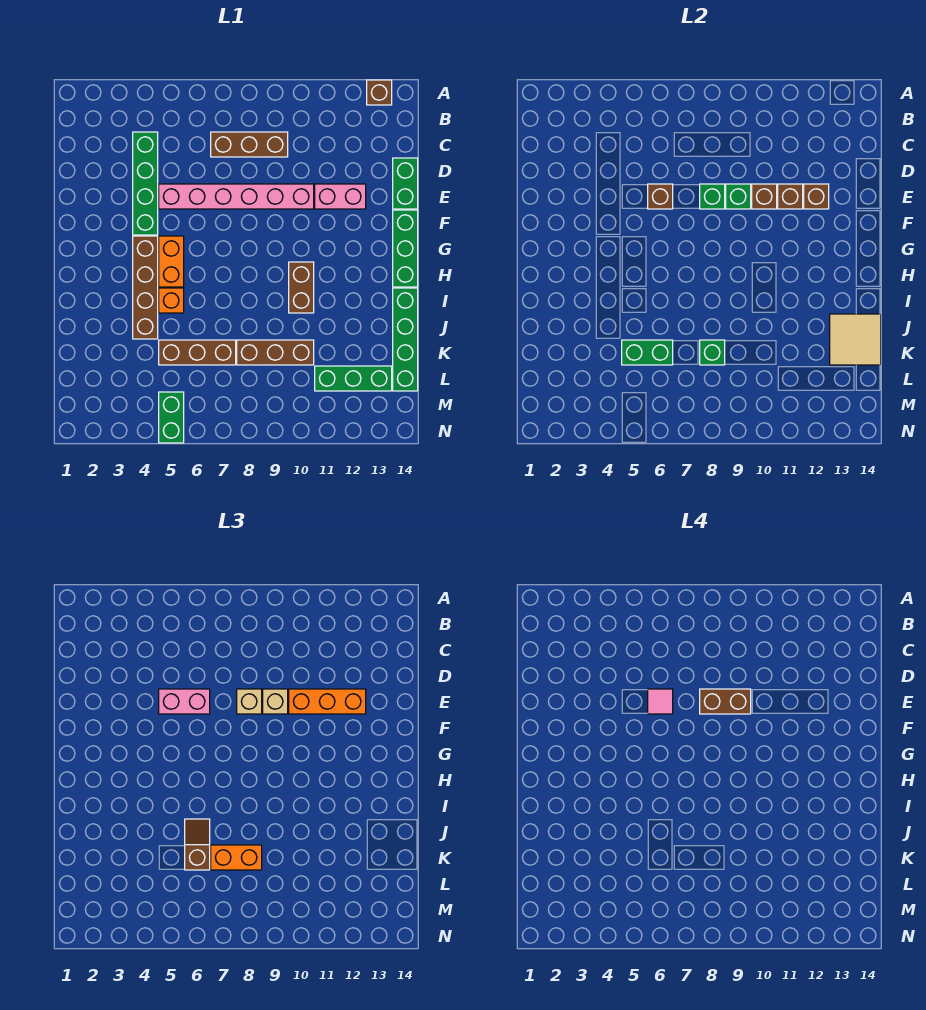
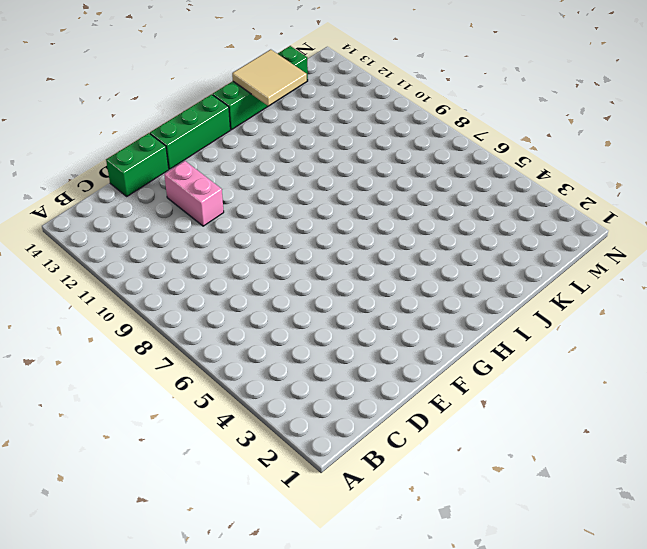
none -> brown brick A13 level 1
none -> green brick C4:F4 level 1
none -> brown brick C7:C9 level 1
none -> pink brick E5:E10 level 1

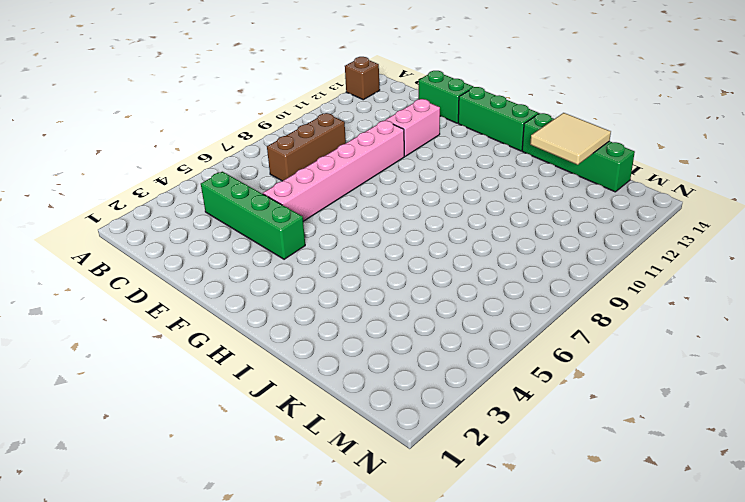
none -> brown brick G4:J4 level 1
none -> orange brick G5:H5 level 1
none -> brown brick H10:I10 level 1
none -> orange brick I5 level 1

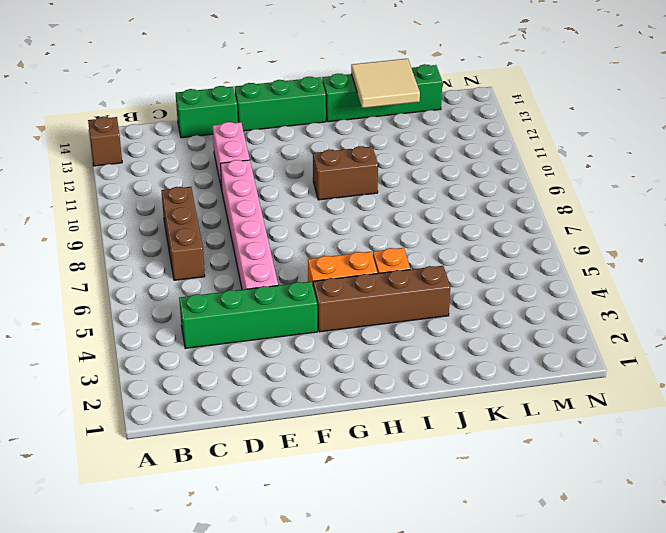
none -> brown brick K5:K7 level 1
none -> brown brick K8:K10 level 1
none -> green brick L11:L13 level 1
none -> green brick M5:N5 level 1

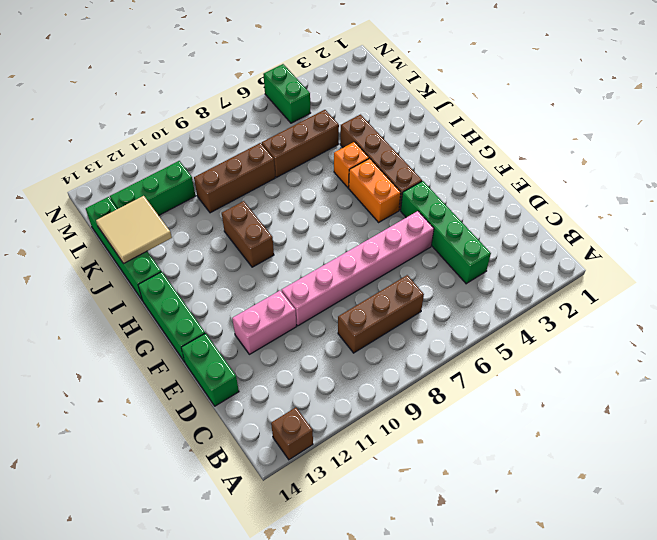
none -> brown brick E6 level 2
none -> green brick E8 level 2
none -> green brick E9 level 2
none -> brown brick E10 level 2

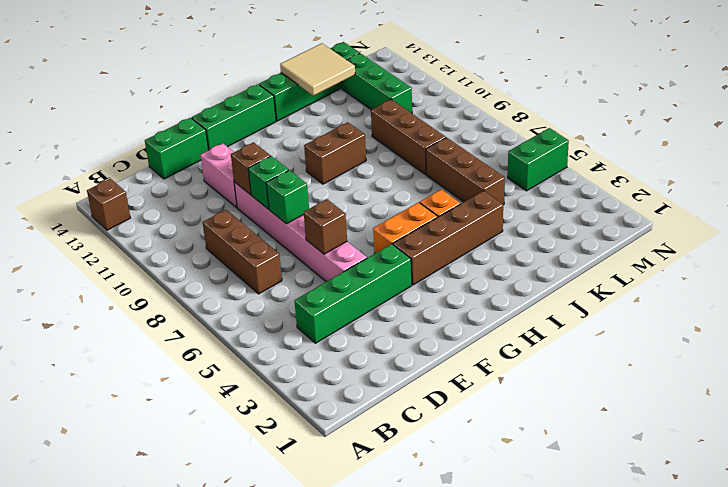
none -> brown brick E11 level 2
none -> brown brick E12 level 2
none -> green brick K5:K6 level 2
none -> green brick K8 level 2

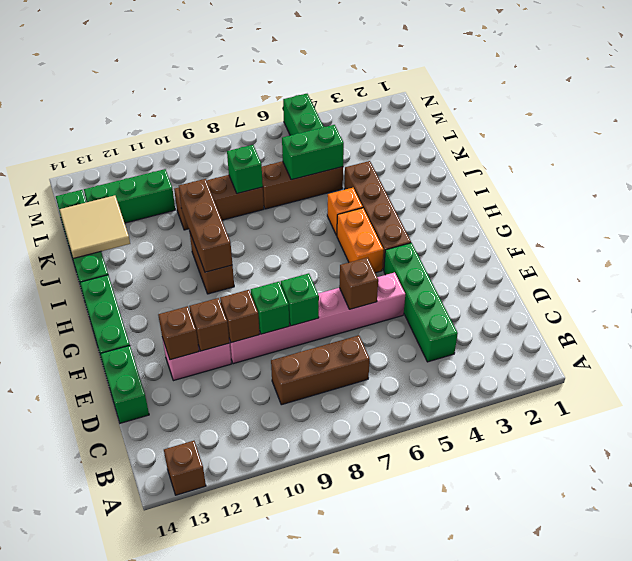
brown brick H10:J10 level 2 -> none
none -> pink brick E5:E6 level 3
none -> tan brick E8 level 3
none -> tan brick E9 level 3
none -> orange brick E10:E12 level 3

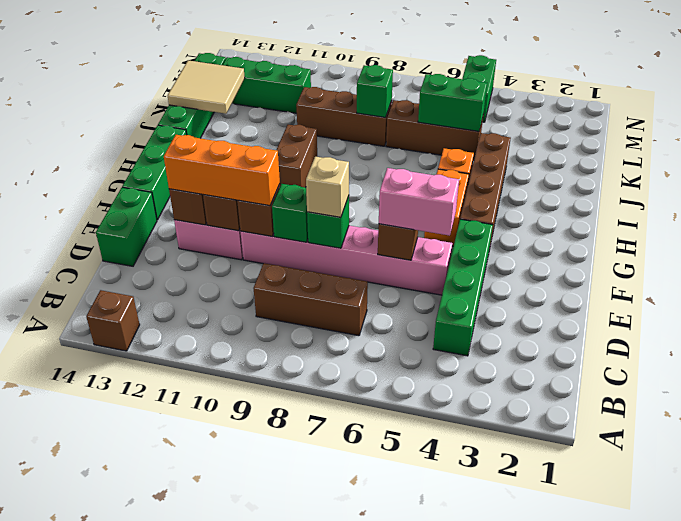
none -> tan brick E9 level 3
none -> brown slope J6:K6 level 3 top K
none -> orange brick K7:K8 level 3
none -> pink tile E6 level 4

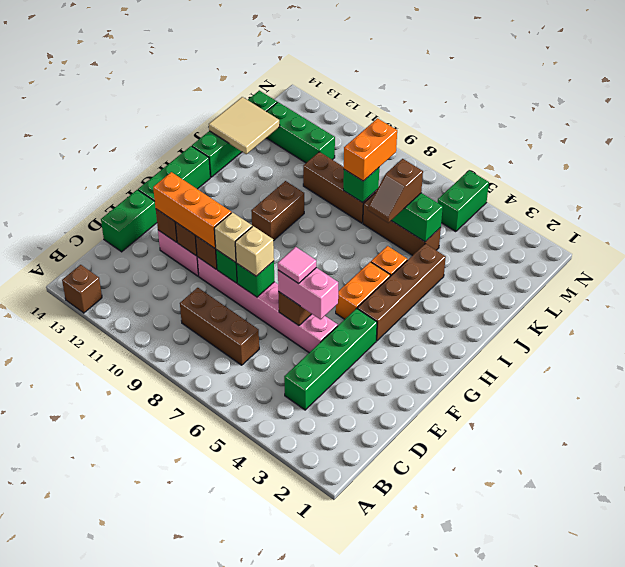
orange brick K8:L8 level 3 -> orange brick K7:K8 level 3
none -> brown brick E8:E9 level 4

